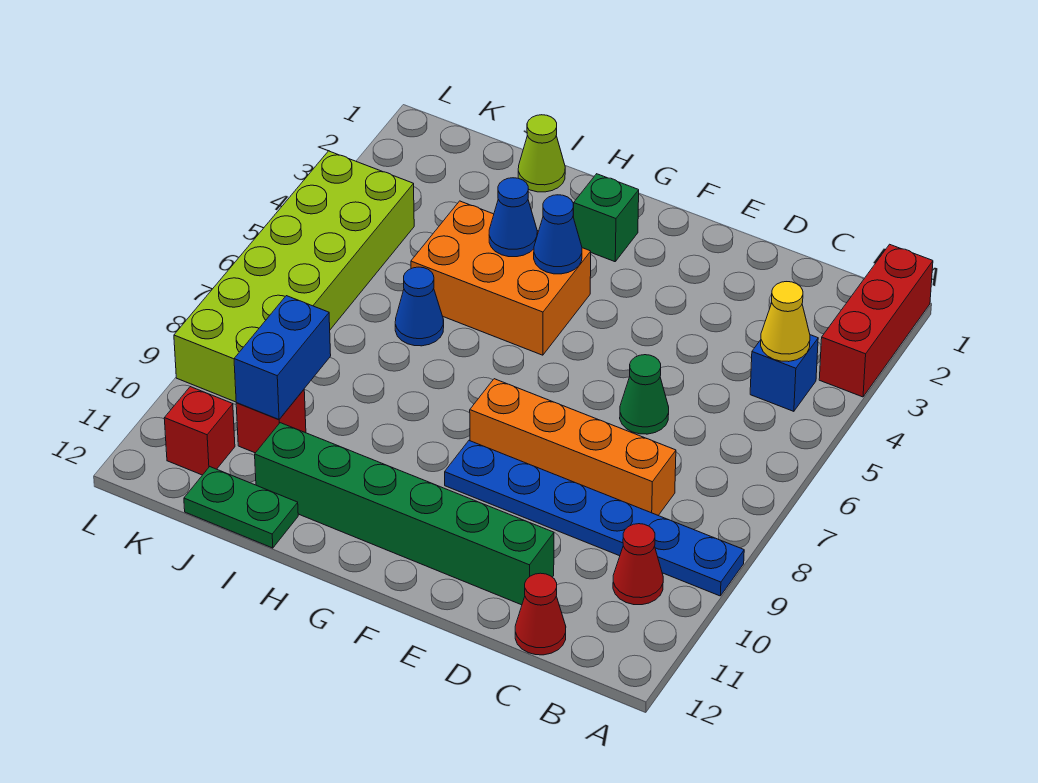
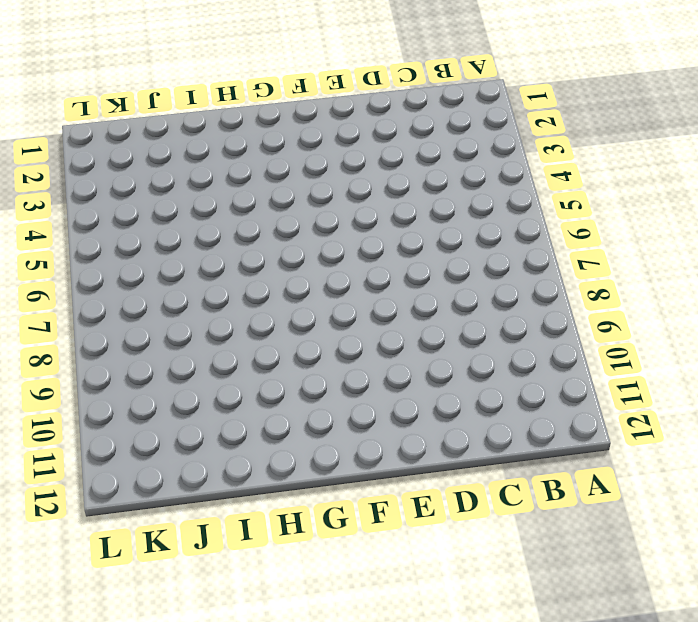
none -> red brick A1:A3 level 1
none -> blue plate A9:F9 level 1
none -> blue brick B4 level 1

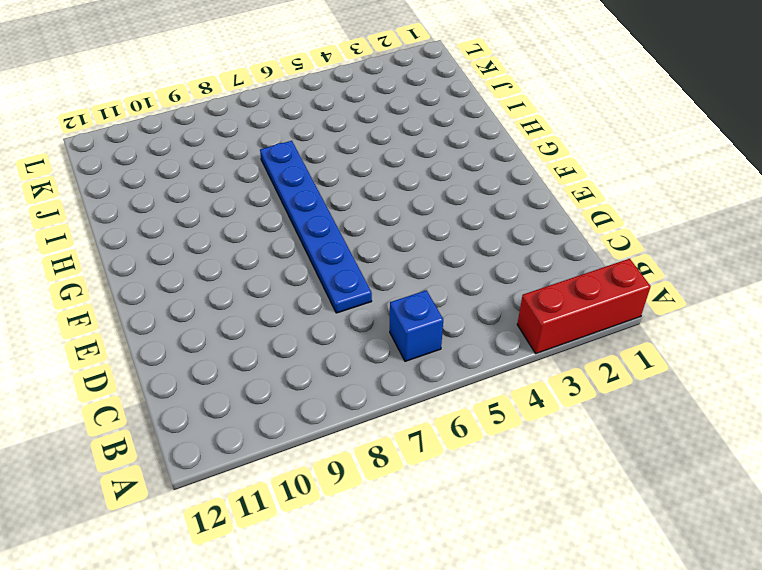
blue brick B6 level 1 -> blue brick B4 level 1
blue plate D7:I7 level 1 -> blue plate A9:F9 level 1
none -> red cone B10 level 1
none -> orange brick C8:F8 level 1
none -> red cone C12 level 1

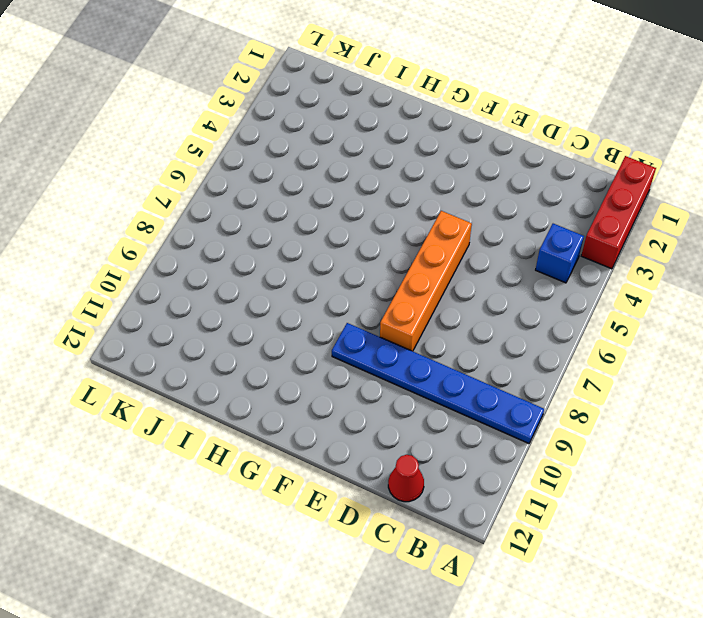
orange brick E5:E8 level 1 -> orange brick C8:F8 level 1
none -> red cone B10 level 1
none -> green cone D6 level 1
none -> green brick D11:I11 level 1

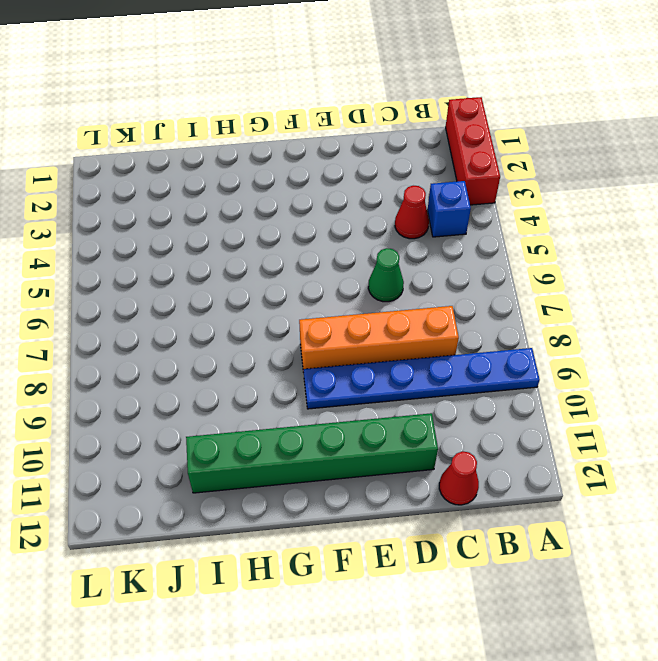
red cone C4 level 1 -> red cone B10 level 1
none -> green brick G2 level 1
none -> orange brick G4:I5 level 1
none -> lime cone I1 level 1

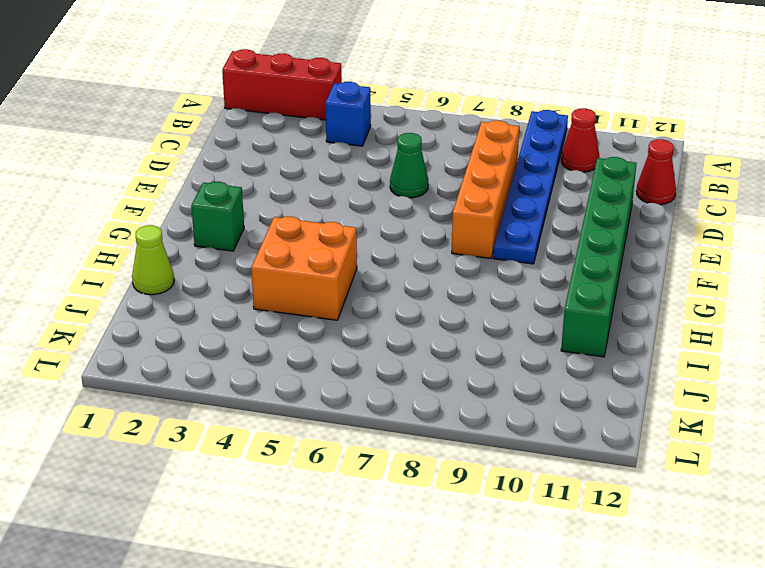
orange brick H4:I5 level 1 -> orange brick G4:I5 level 1
none -> blue cone I6 level 1
none -> green plate I12:J12 level 1
none -> red brick J10 level 1

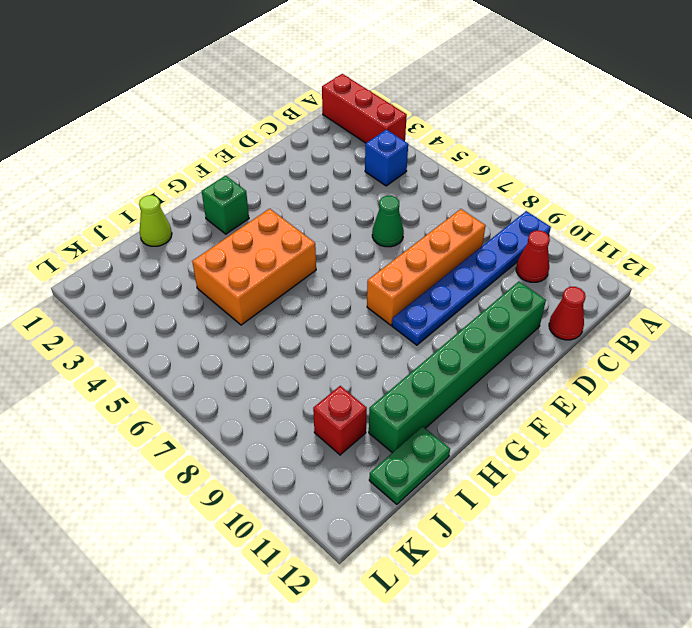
none -> blue cone I6 level 1
none -> lime brick K4:L9 level 1
none -> red brick K11 level 1

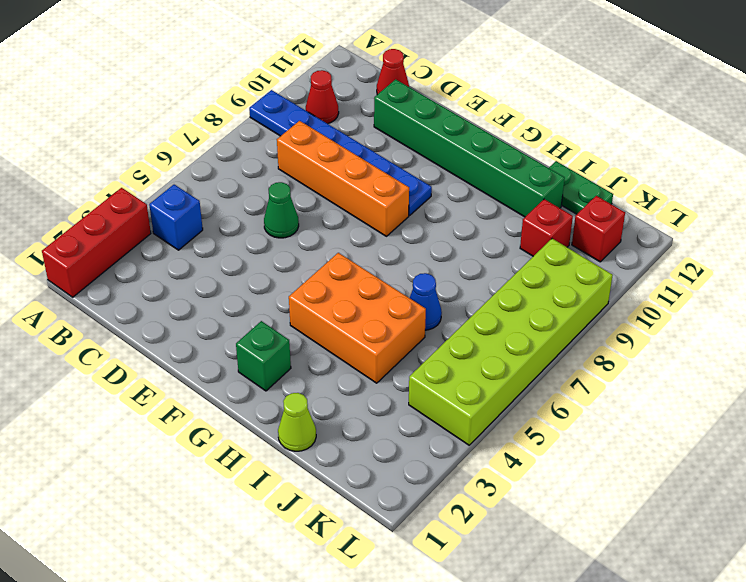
none -> yellow cone B4 level 2
none -> blue cone G4 level 2
none -> blue cone H4 level 2

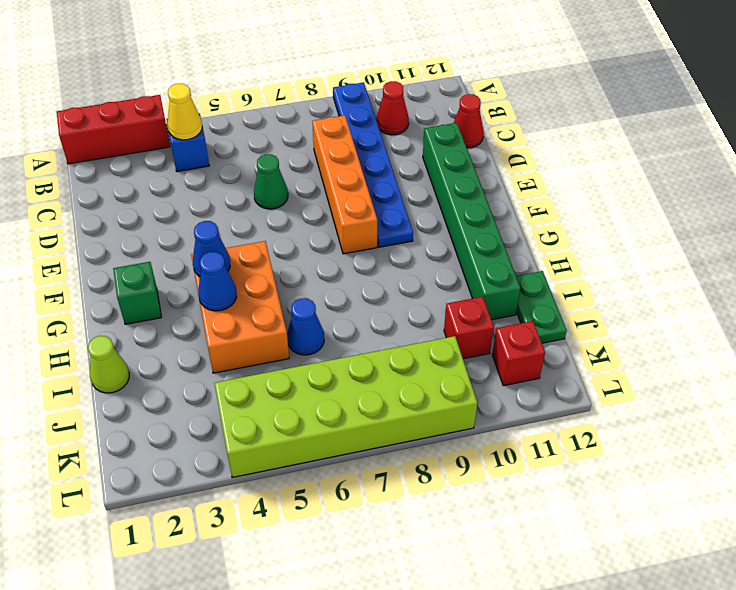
none -> blue brick J9:J10 level 2

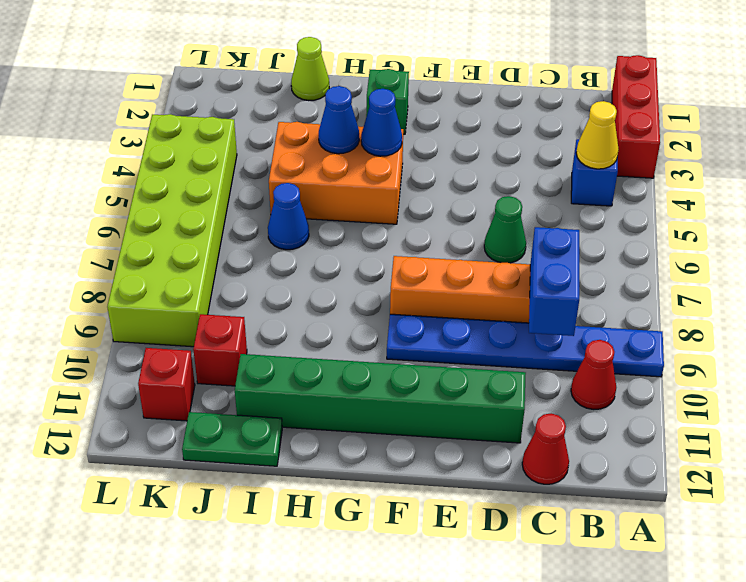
blue brick C8:C9 level 2 -> blue brick J9:J10 level 2

